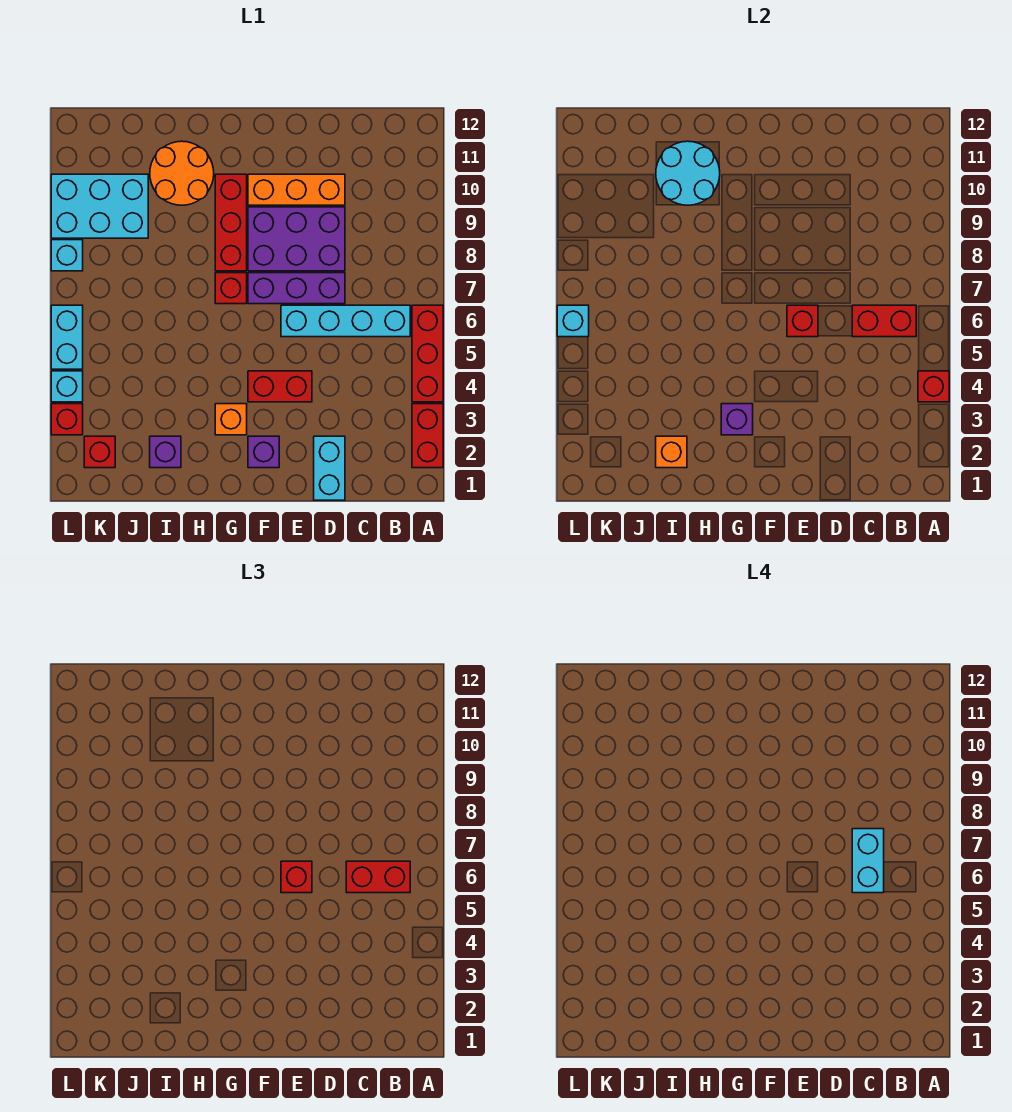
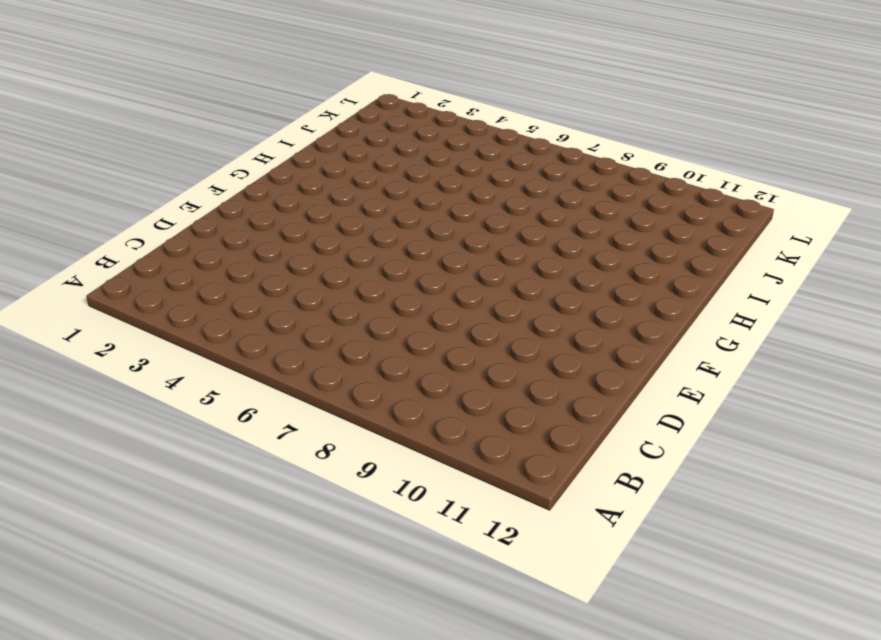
none -> red brick A2:A3 level 1
none -> red brick A4:A6 level 1
none -> cyan brick B6:E6 level 1
none -> cyan brick D1:D2 level 1

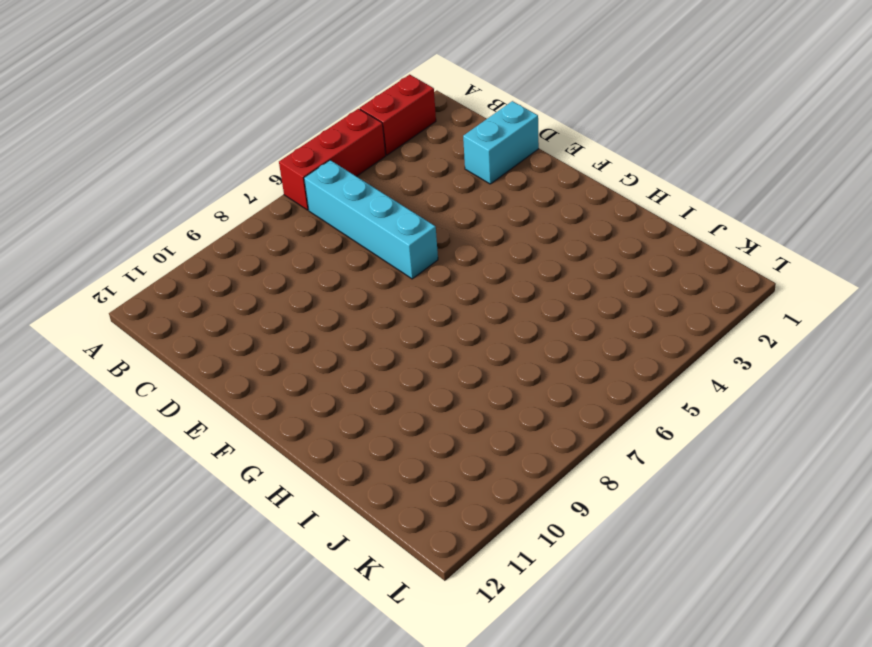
none -> purple brick D7:F7 level 1
none -> purple brick D8:F9 level 1
none -> orange brick D10:F10 level 1
none -> red brick E4:F4 level 1

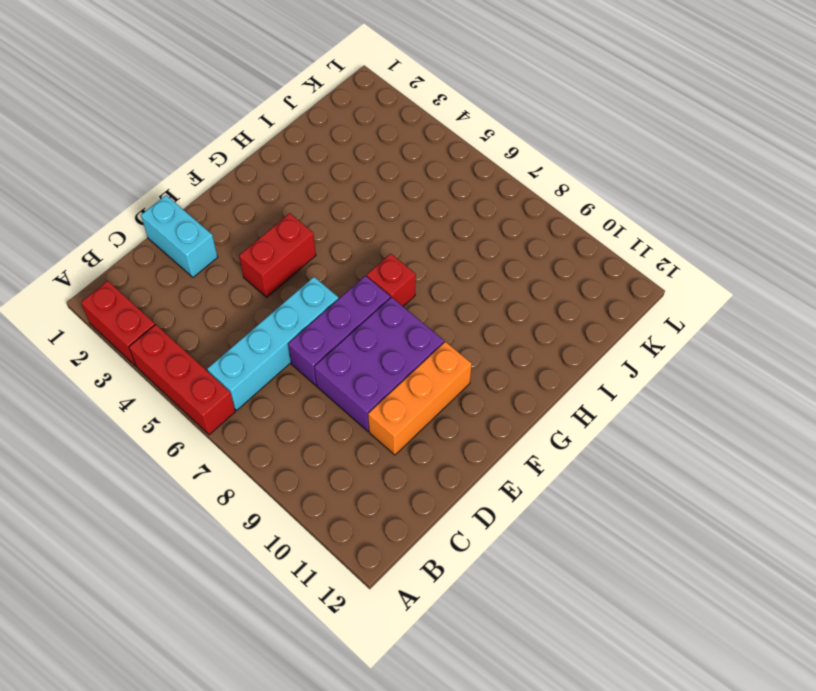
none -> purple brick F2 level 1
none -> orange brick G3 level 1
none -> red brick G8:G10 level 1
none -> orange round brick H10:I11 level 1

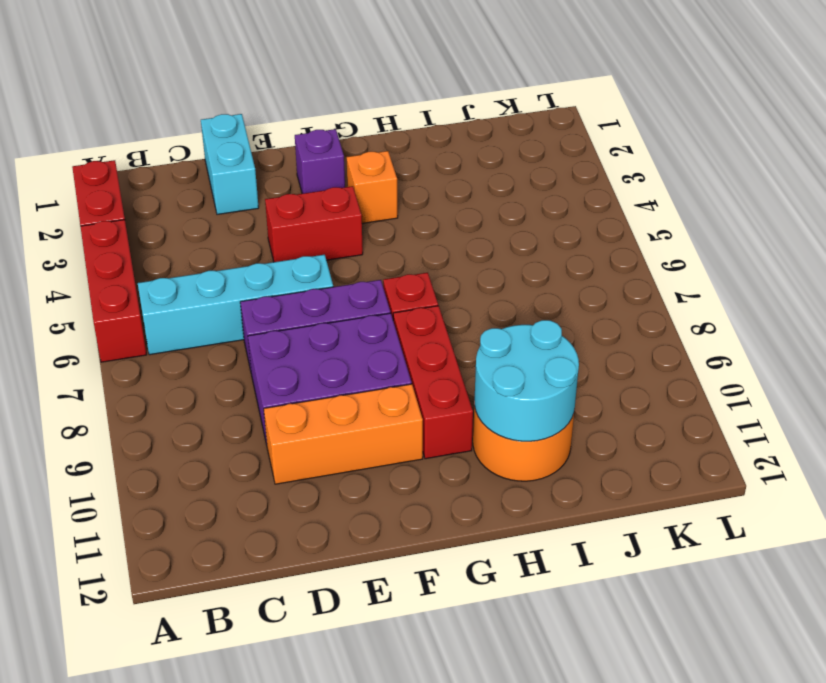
none -> purple brick I2 level 1
none -> cyan brick J9:L10 level 1
none -> red brick K2 level 1
none -> red brick L3 level 1

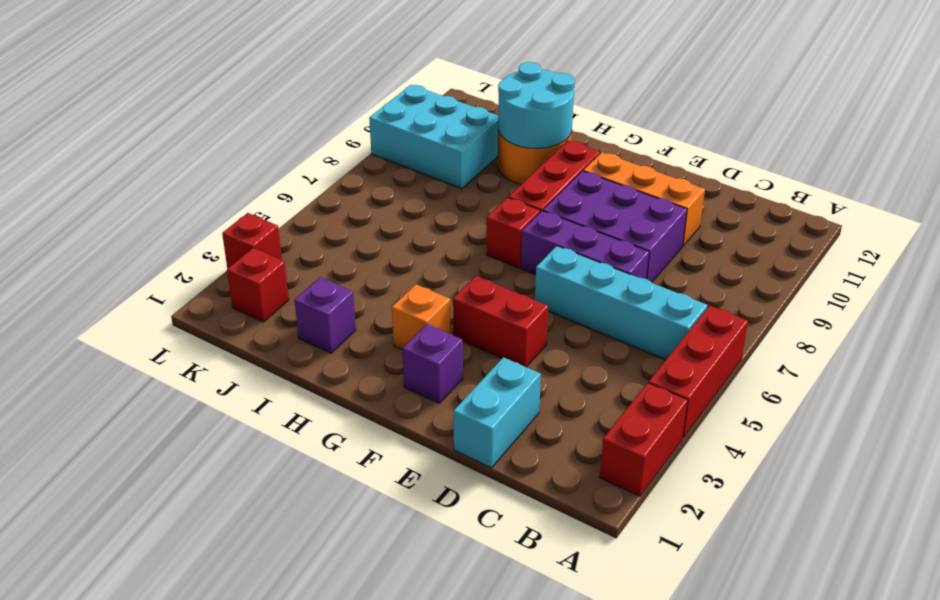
none -> cyan brick L4 level 1
none -> cyan brick L5:L6 level 1
none -> cyan brick L8 level 1
none -> red brick A4 level 2

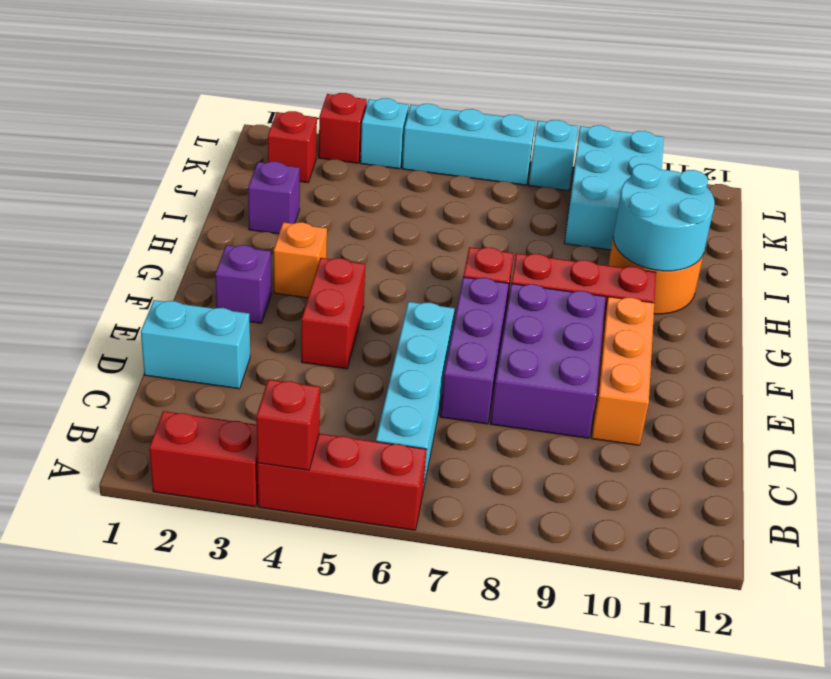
cyan brick L5:L7 level 1 -> cyan brick L5:L6 level 1
none -> red brick B6:C6 level 2
none -> red brick E6 level 2
none -> purple brick G3 level 2
none -> orange brick I2 level 2

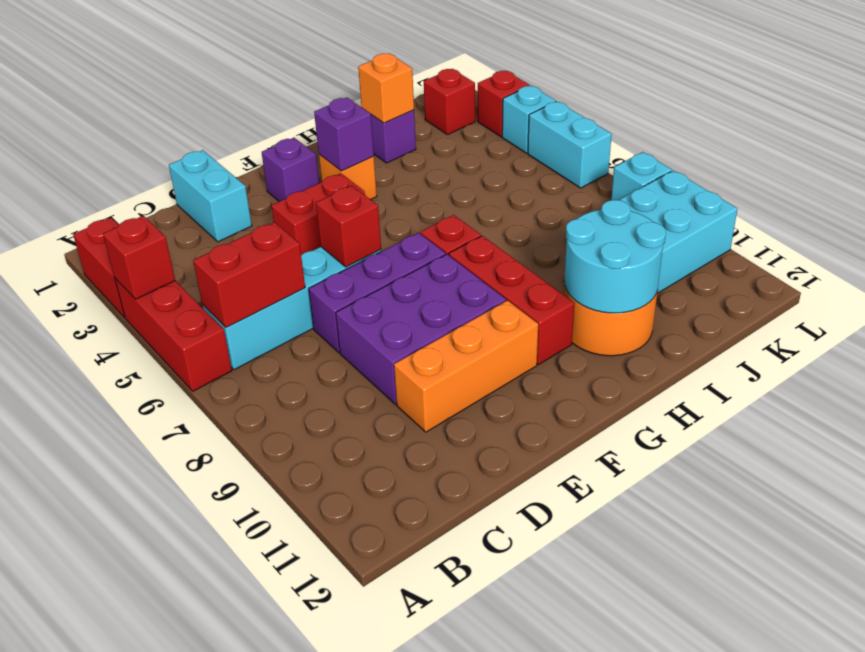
none -> cyan brick L6 level 2
none -> red brick B6:C6 level 3
none -> red brick E6 level 3
none -> cyan brick C6:C7 level 4

